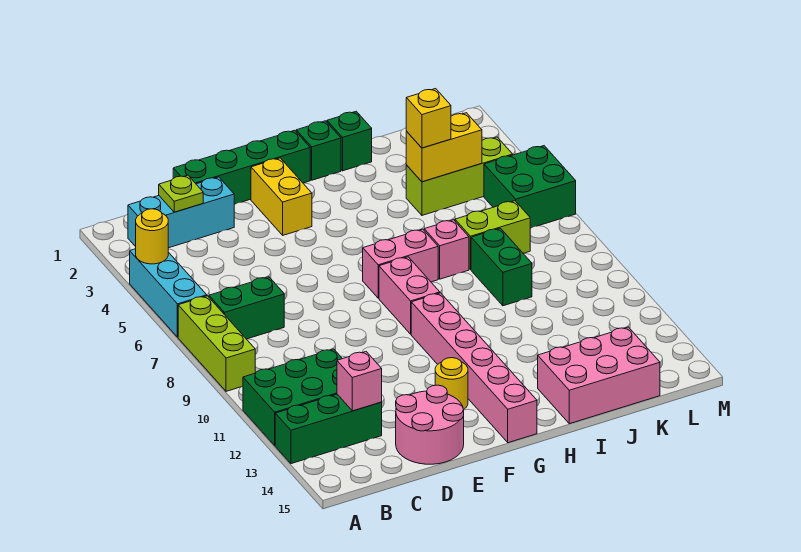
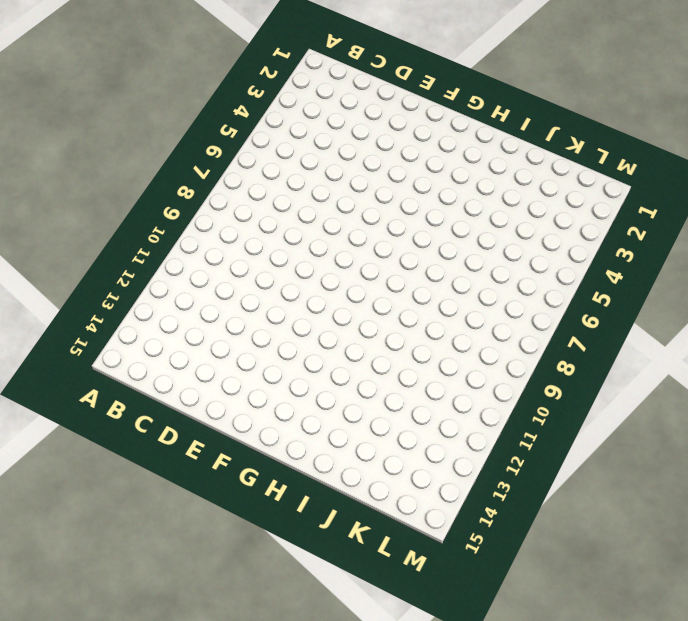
none -> cyan brick A4:A6 level 1
none -> lime brick A7:A9 level 1
none -> green brick A11:C12 level 1

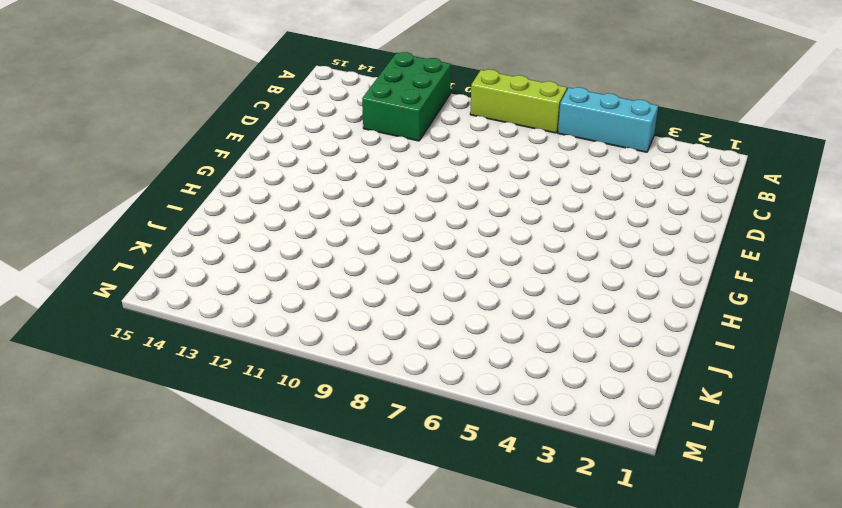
none -> green brick A13:C13 level 1
none -> cyan brick B2:D2 level 1
none -> green brick B7:C7 level 1

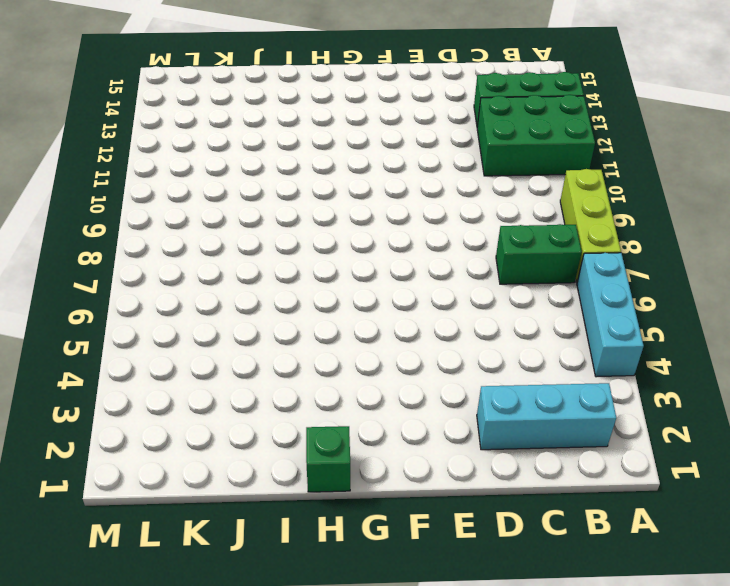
none -> green brick D1:G1 level 1
none -> pink round brick D14:E15 level 1
none -> yellow brick F2:F3 level 1

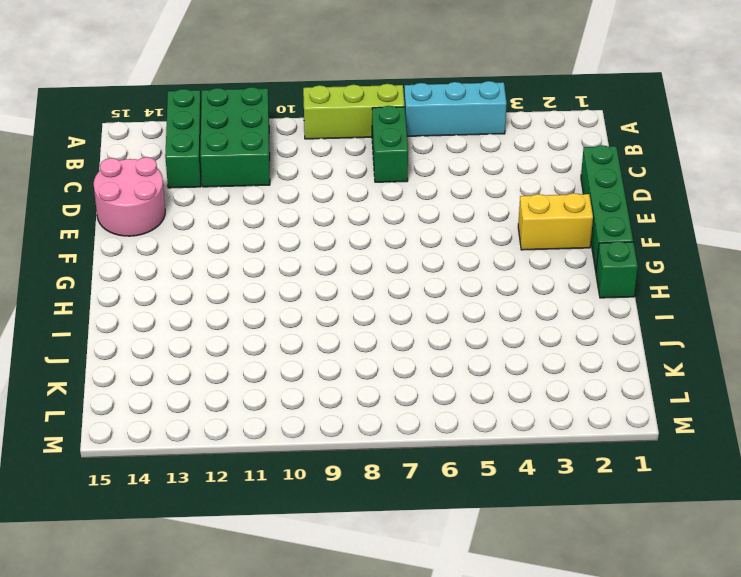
none -> cyan brick B2:D2 level 1
none -> yellow round brick F13 level 1
none -> pink brick G7:H7 level 1

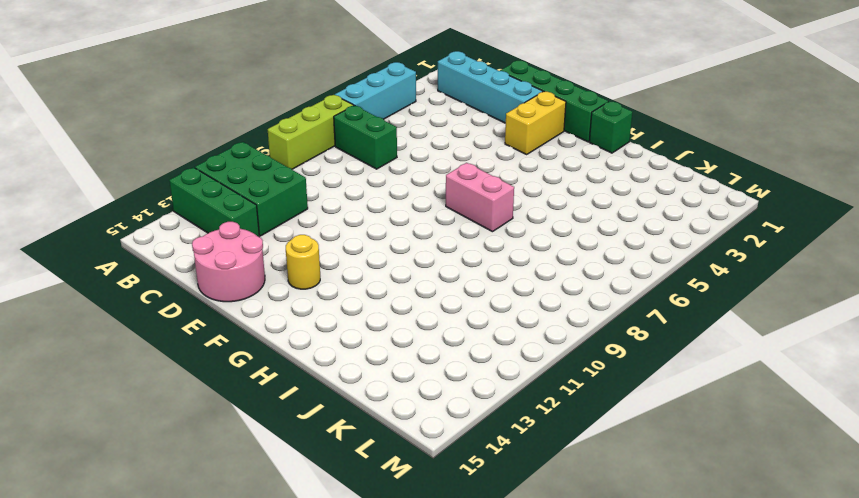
cyan brick B2:E2 level 1 -> cyan brick B2:D2 level 1
none -> pink brick G8:G9 level 1
none -> pink brick G10:G15 level 1
none -> green brick I1 level 1

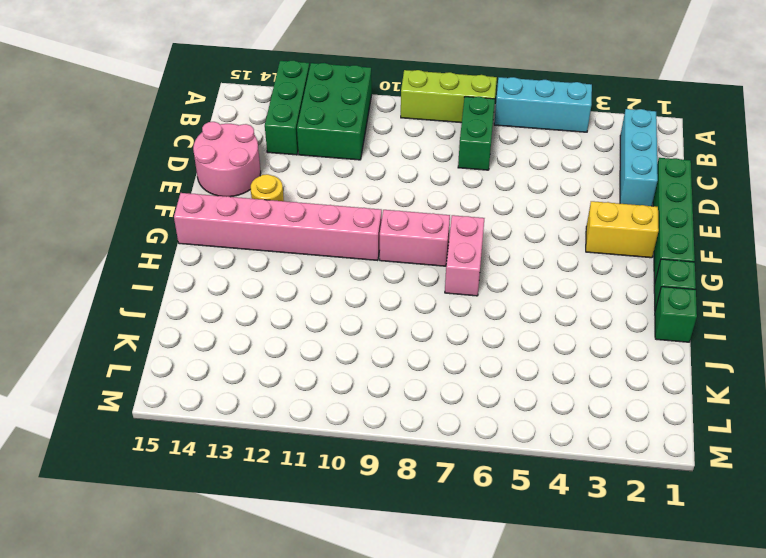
none -> pink brick I7 level 1
none -> pink brick I14:K15 level 1
none -> lime brick J4:L4 level 1

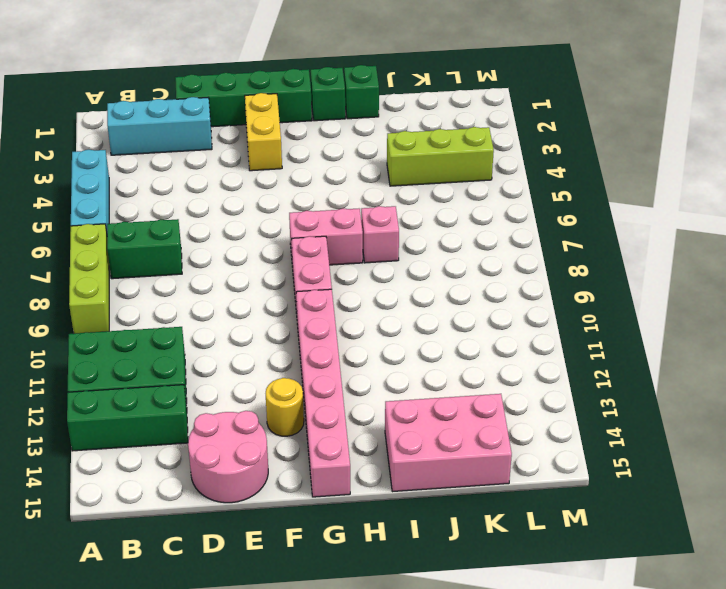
none -> lime brick J7:K7 level 1
none -> green brick J8:J9 level 1
none -> green brick L5:M6 level 1

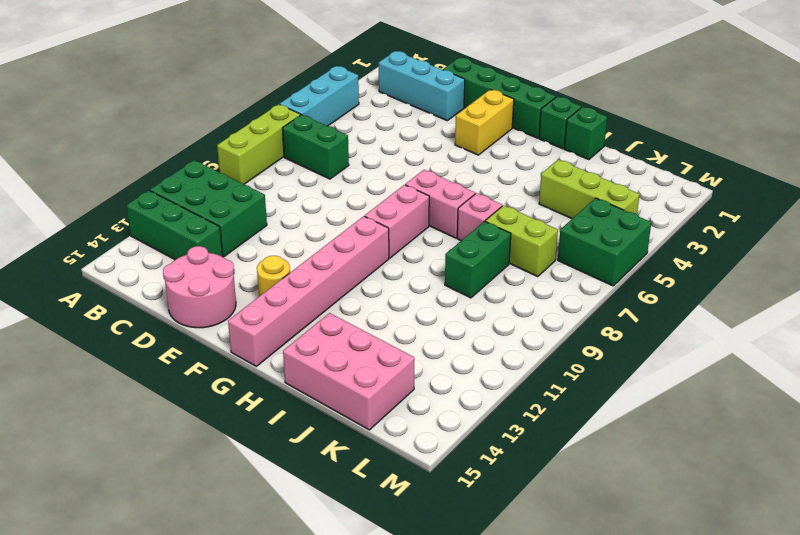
none -> yellow round brick A4 level 2
none -> lime plate C2 level 2
none -> pink brick C13 level 2

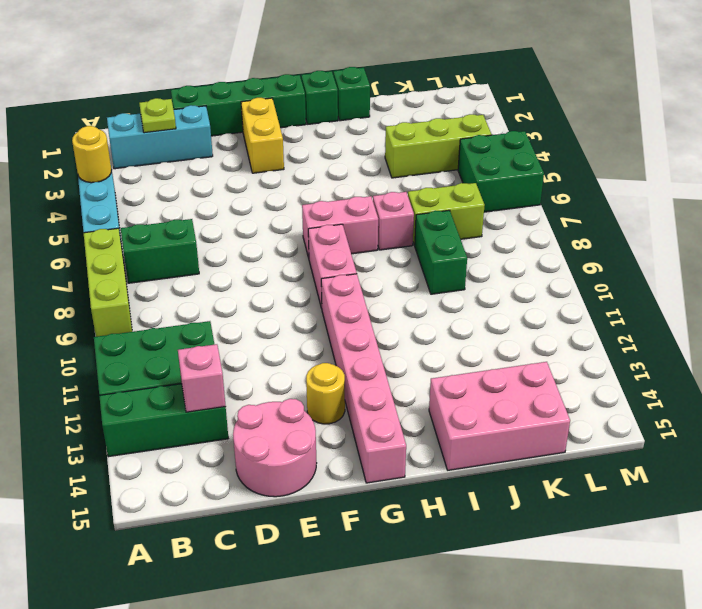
none -> yellow brick J4:K4 level 2
none -> yellow brick J4 level 3

